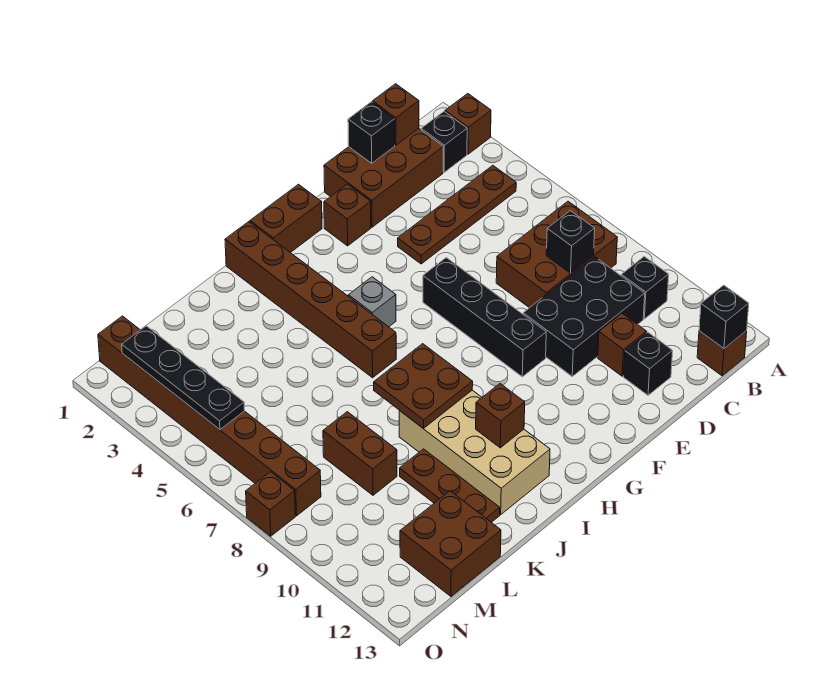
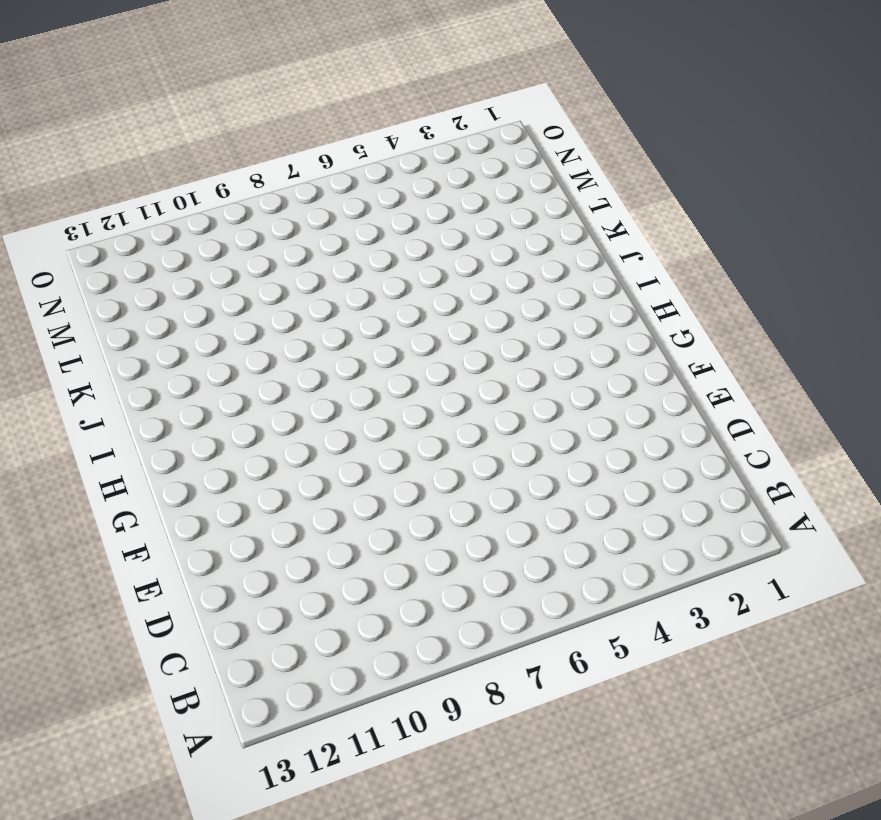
none -> brown brick A2 level 1
none -> black brick B2 level 1
none -> brown plate B4:E4 level 1

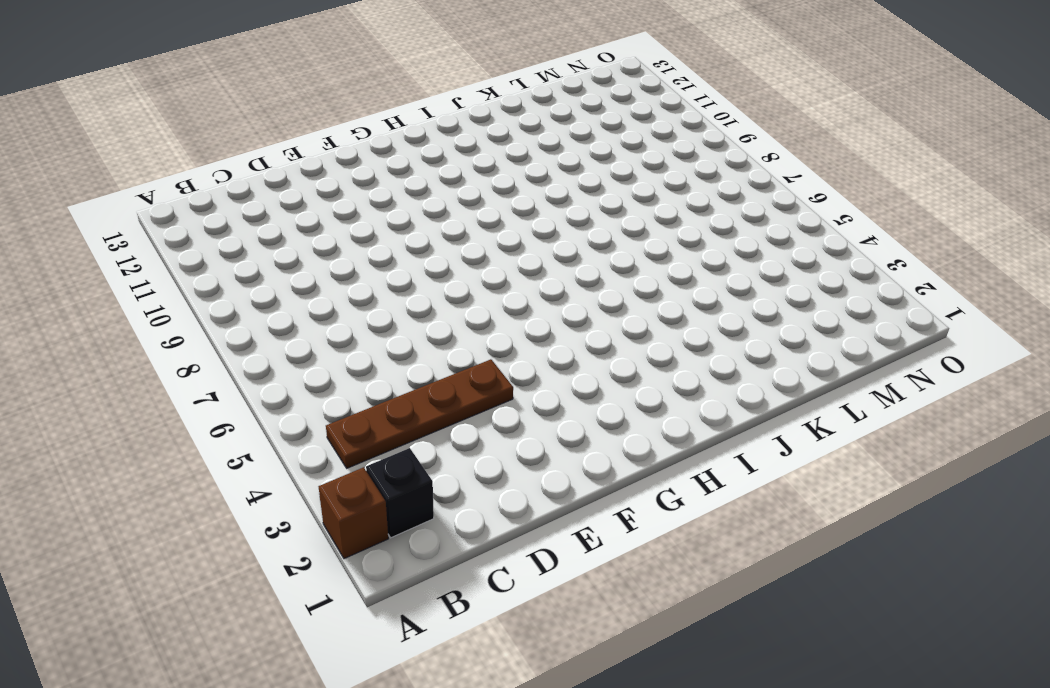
none -> brown brick B7:D8 level 1
none -> black brick B10 level 1
none -> brown brick B13 level 1

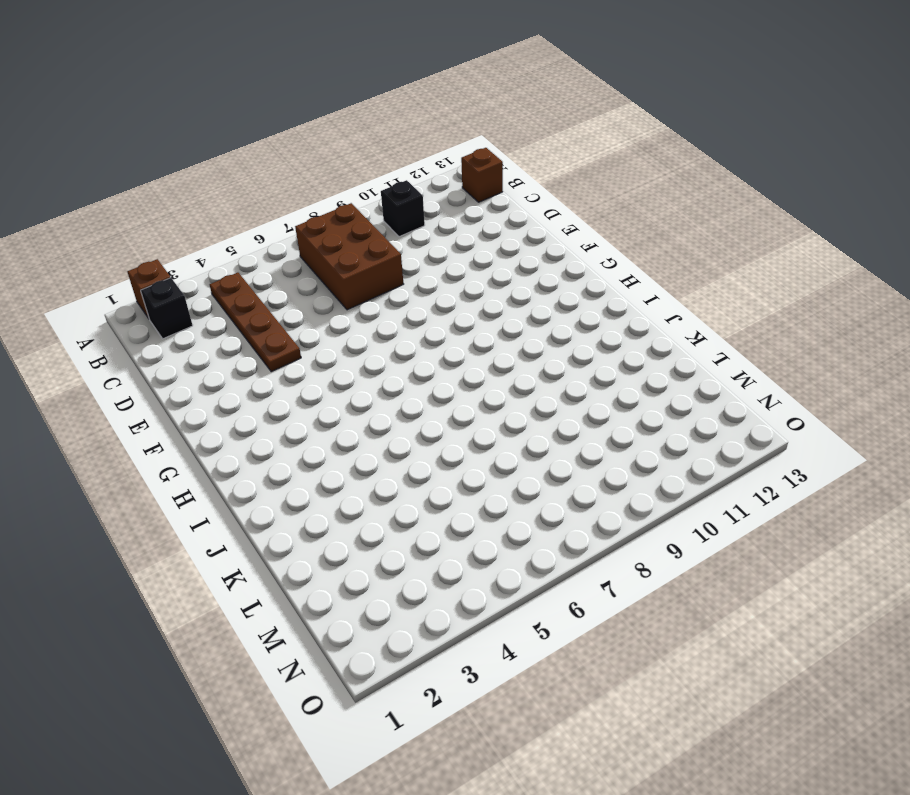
none -> brown brick C1:E2 level 1
none -> black brick C9:E10 level 1
none -> brown brick D11 level 1

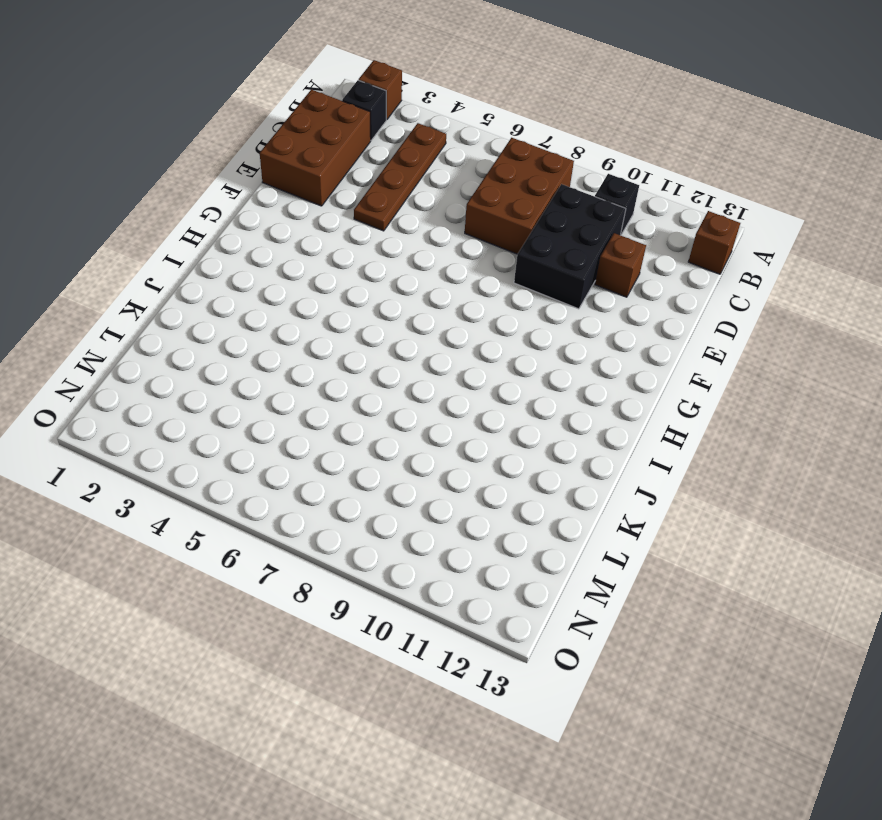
none -> black brick D12 level 1
none -> brown brick F2 level 1
none -> black brick F6:F9 level 1

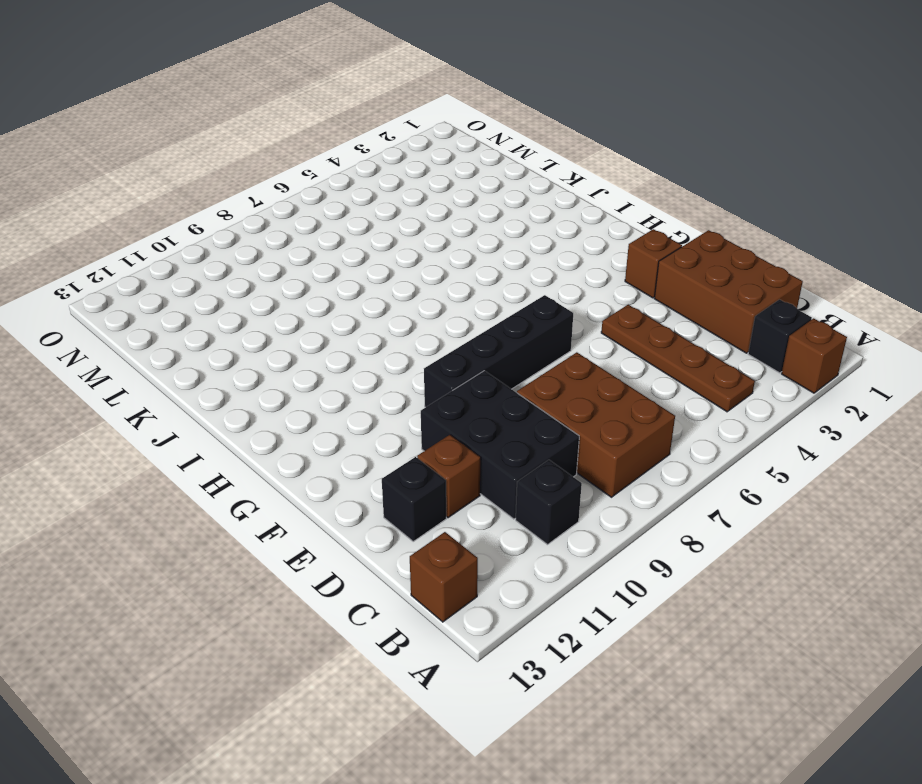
none -> brown brick G1:H1 level 1
none -> grey brick H5 level 1
none -> brown brick I1:I6 level 1

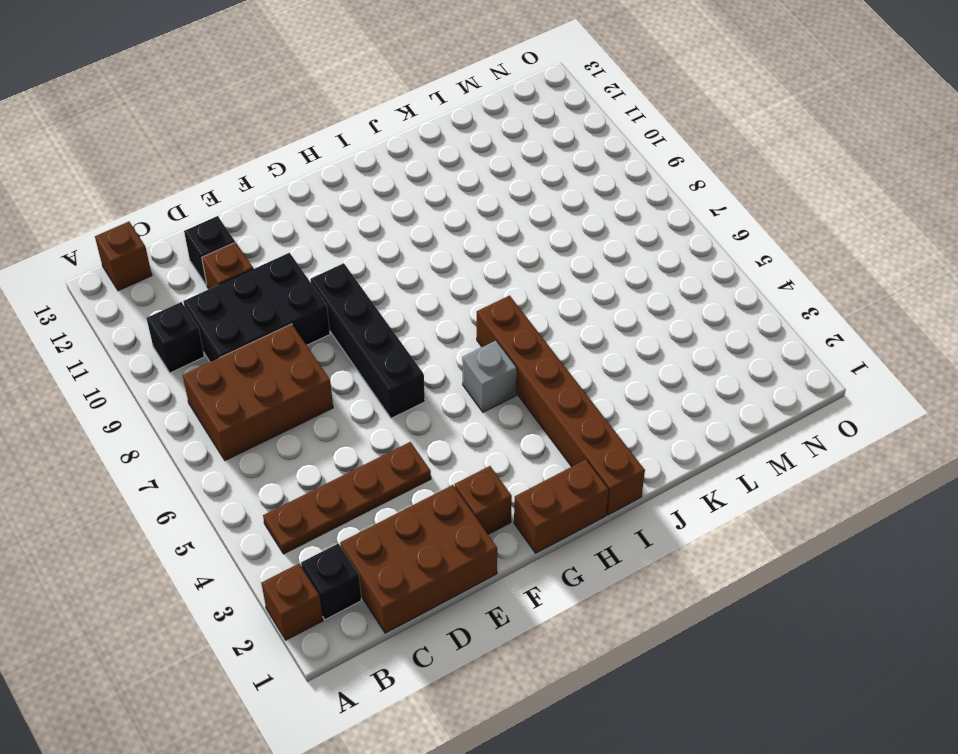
none -> tan brick I9:J12 level 1
none -> brown plate K10:K12 level 1
none -> brown brick L8:L9 level 1

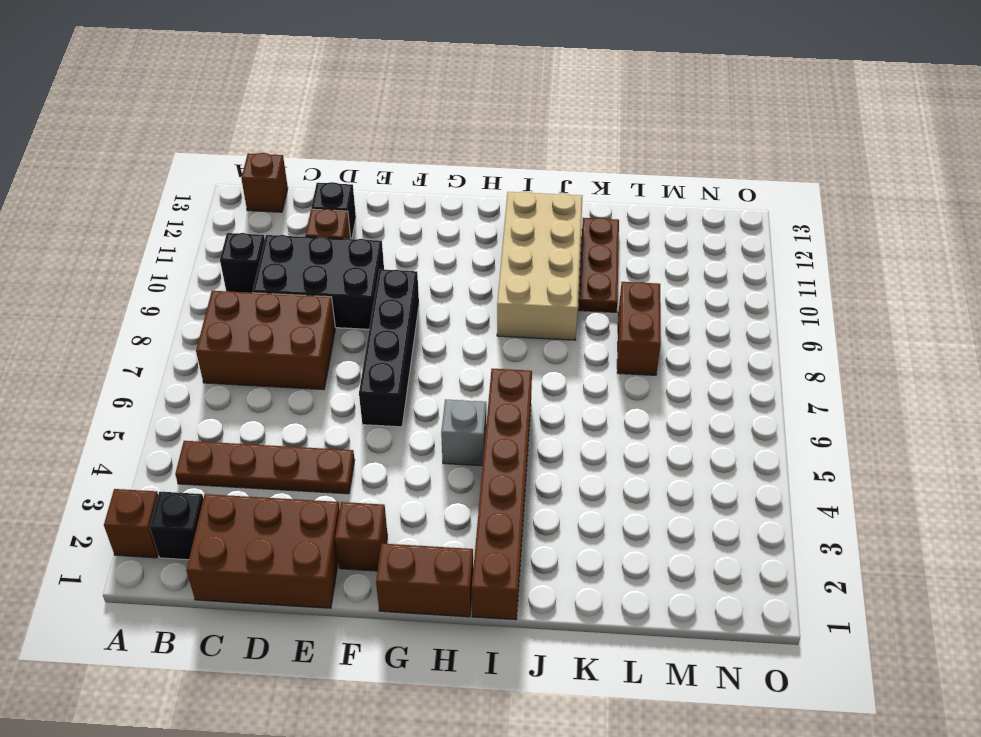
none -> brown brick L12:M13 level 1
none -> brown brick N1:N8 level 1
none -> brown brick O8 level 1

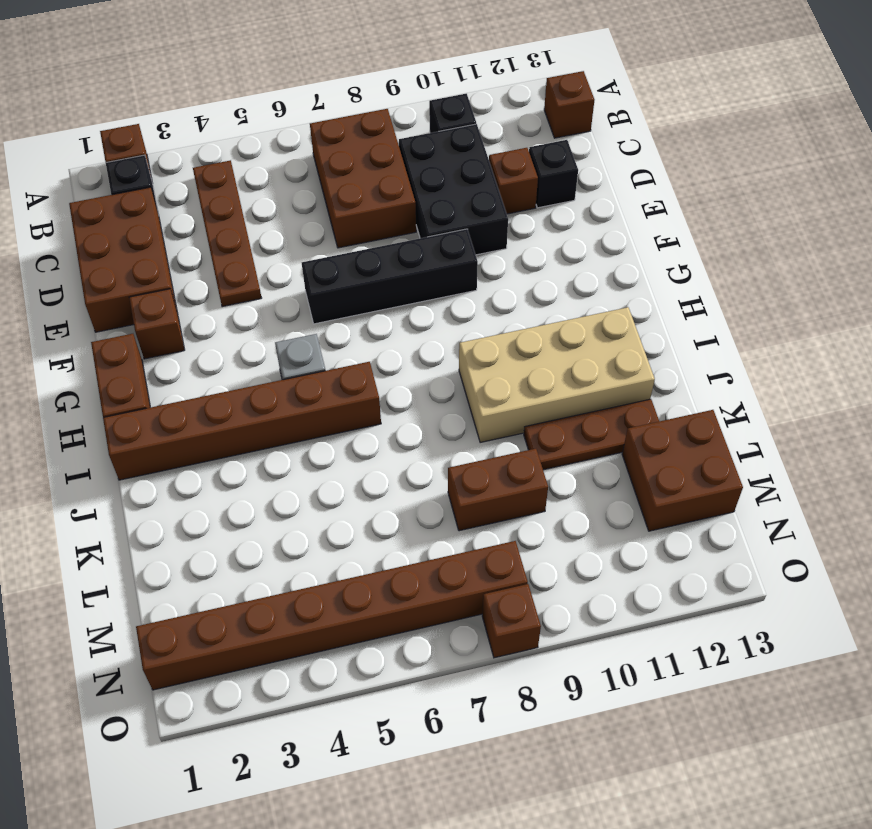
none -> black brick B13 level 2
none -> brown brick C1 level 2
none -> black brick C8 level 2

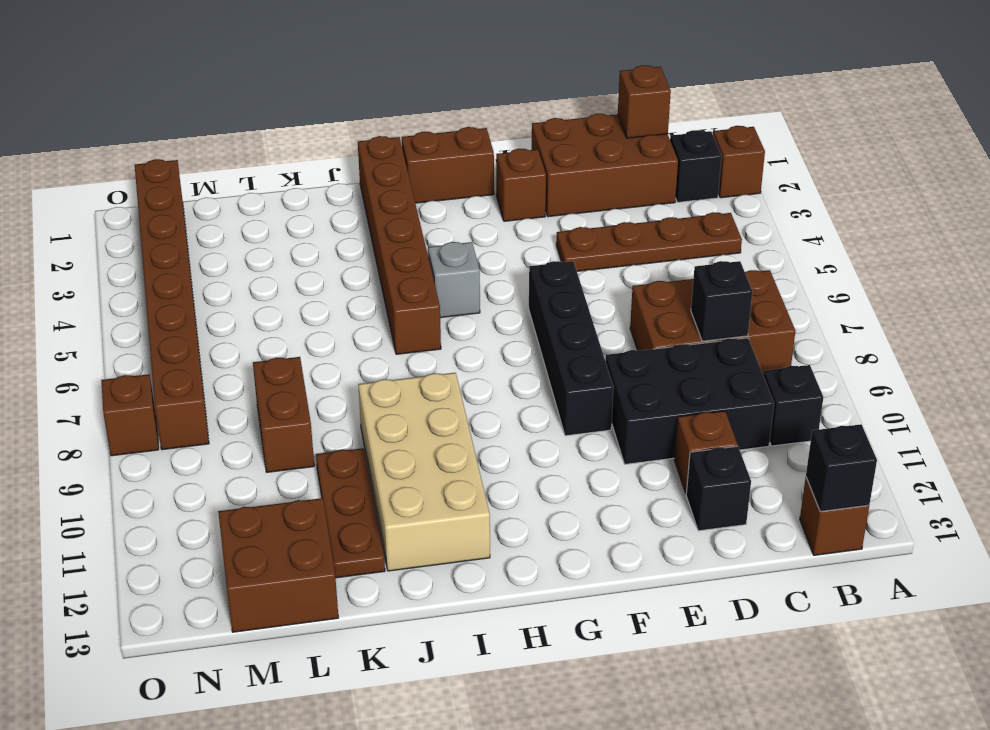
none -> black brick D1 level 2
none -> brown plate I8:J9 level 2
none -> brown brick I11 level 2

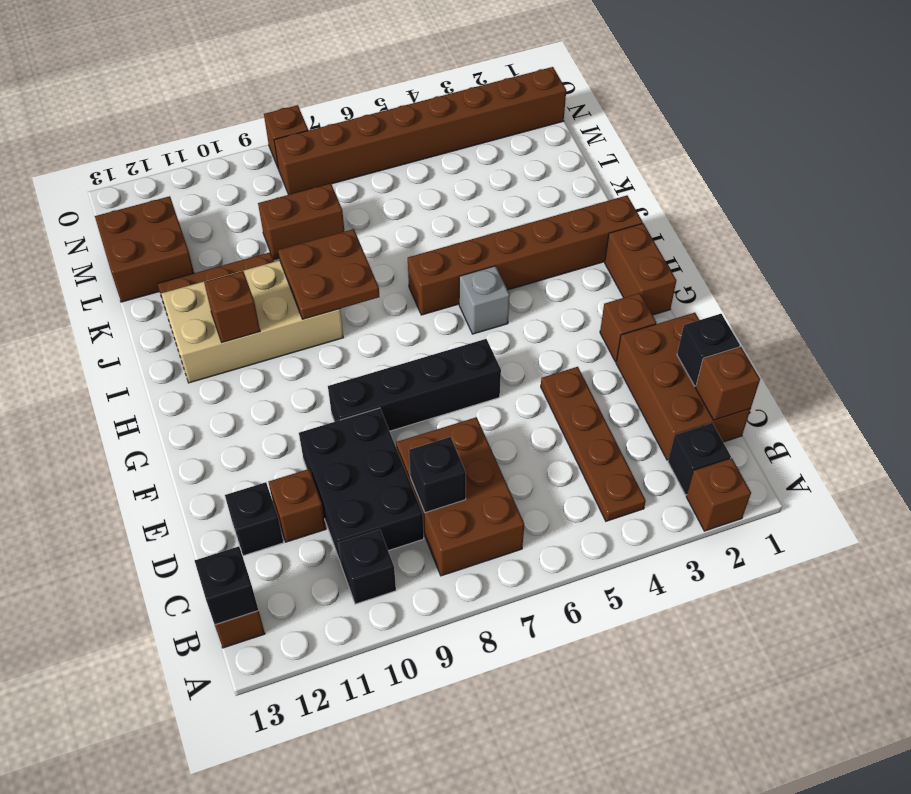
none -> black plate N2:N5 level 2

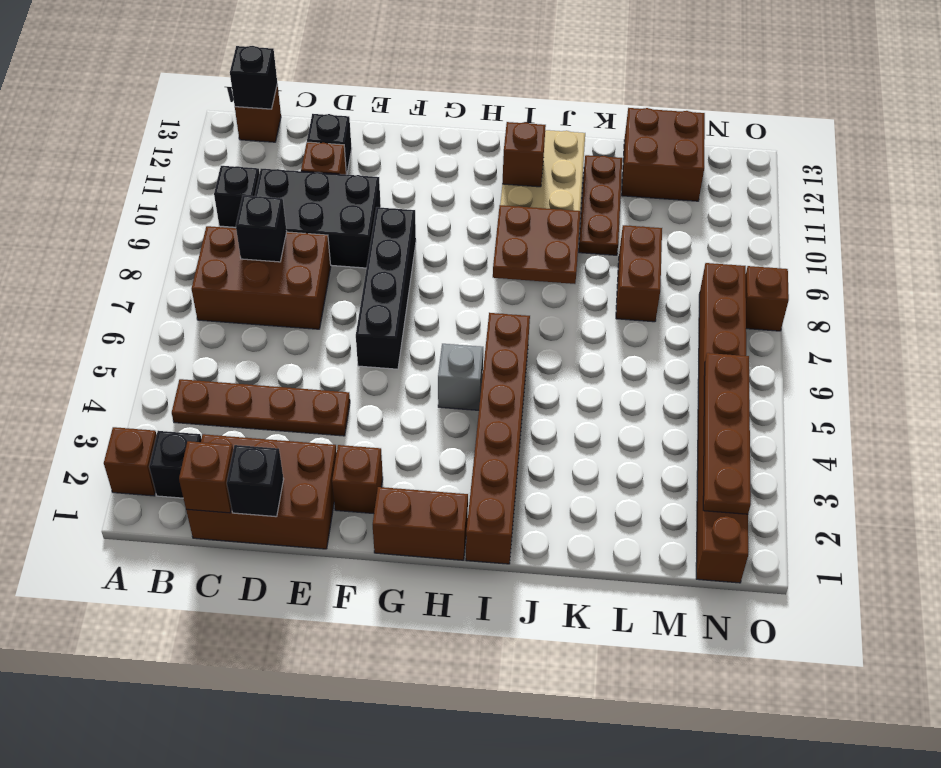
brown plate N2:N5 level 2 -> black plate N2:N5 level 2

